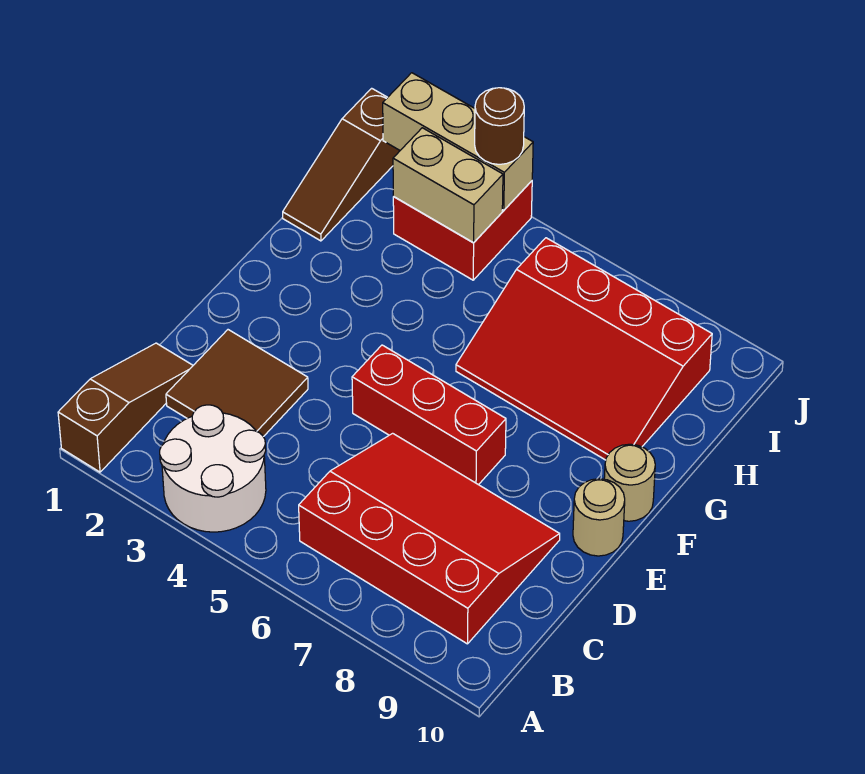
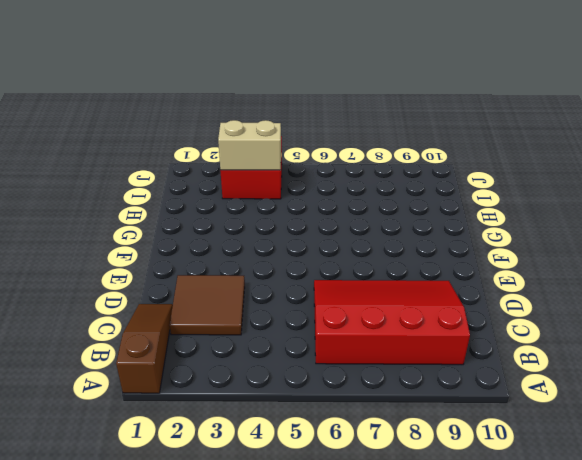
none -> white round brick A3:B4 level 1
none -> red brick E5:E7 level 1
none -> tan round brick E10 level 1

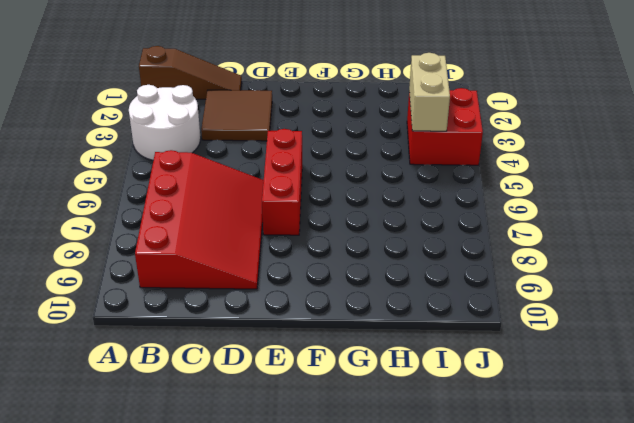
none -> tan round brick E10 level 1
none -> tan round brick F10 level 1
none -> red slope G6:I9 level 1 top I

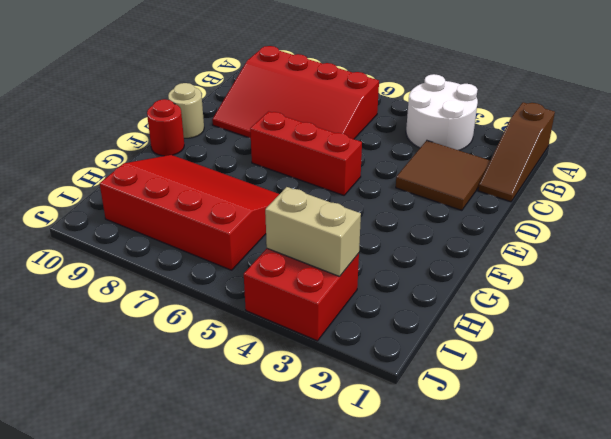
red round brick F10 level 1 -> tan round brick F10 level 1
none -> brown slope H1:J1 level 1 top J
none -> tan brick J2:J4 level 2
none -> brown round brick J4 level 3

